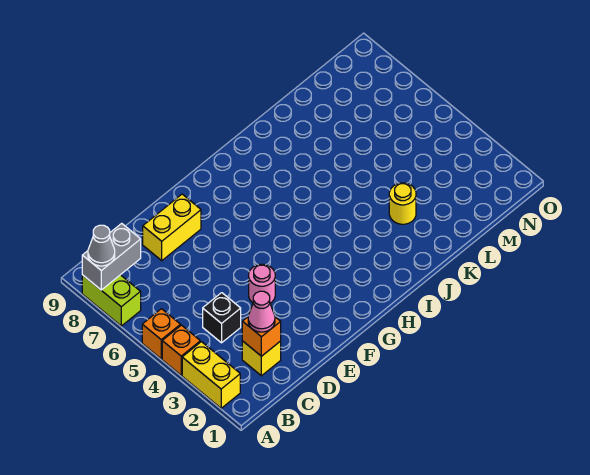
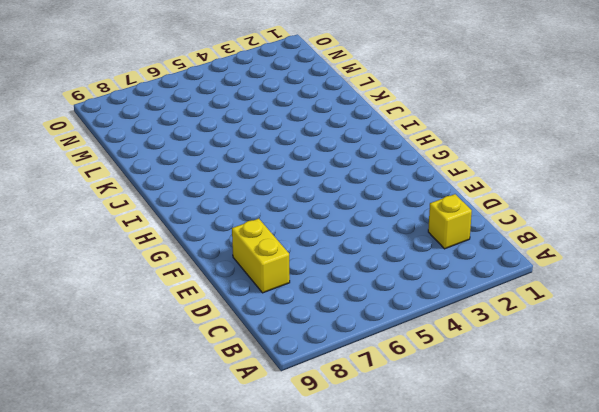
none -> yellow brick A2:A3 level 1
none -> orange brick A4 level 1
none -> orange brick A5 level 1

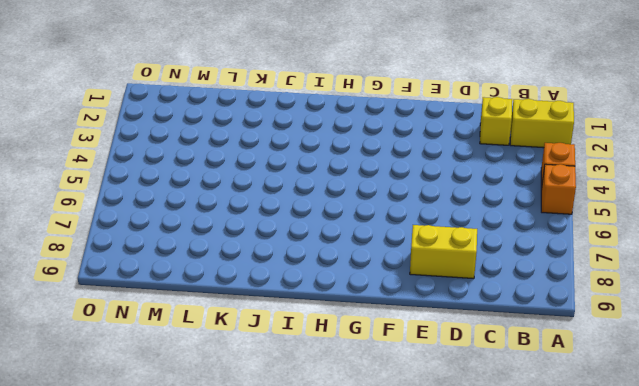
yellow brick A2:B2 level 1 -> yellow brick A2:A3 level 1
none -> lime brick A7:A8 level 1
none -> black brick C4 level 1
none -> pink round brick E4 level 1

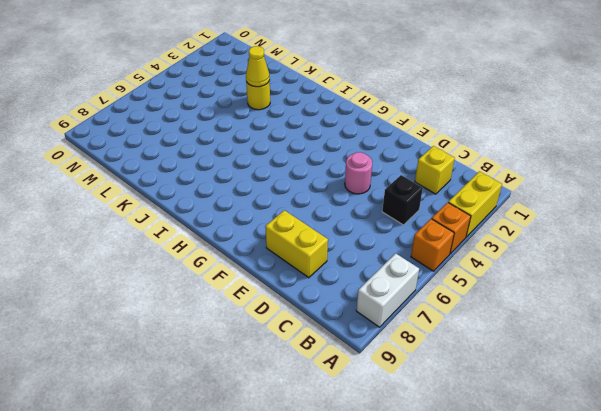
white brick A7:A8 level 1 -> lime brick A7:A8 level 1
yellow cone K3 level 2 -> none
none -> grey brick A8:B8 level 2
none -> orange brick C2 level 2
none -> grey cone A8 level 3

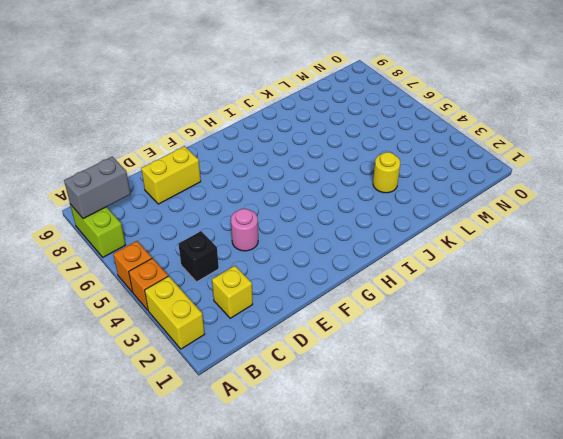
none -> orange brick C2 level 2
none -> grey cone A8 level 3
none -> pink cone C2 level 3

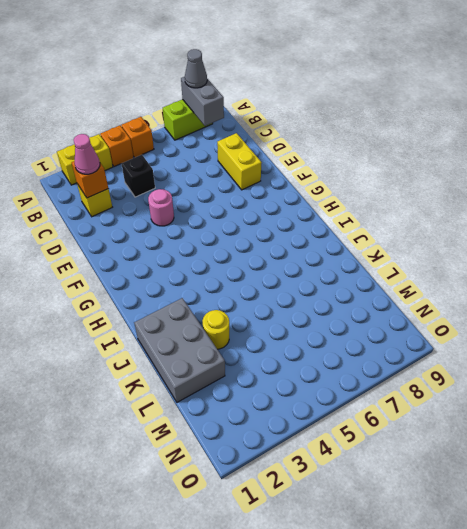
grey brick J1:L2 level 1 -> none

